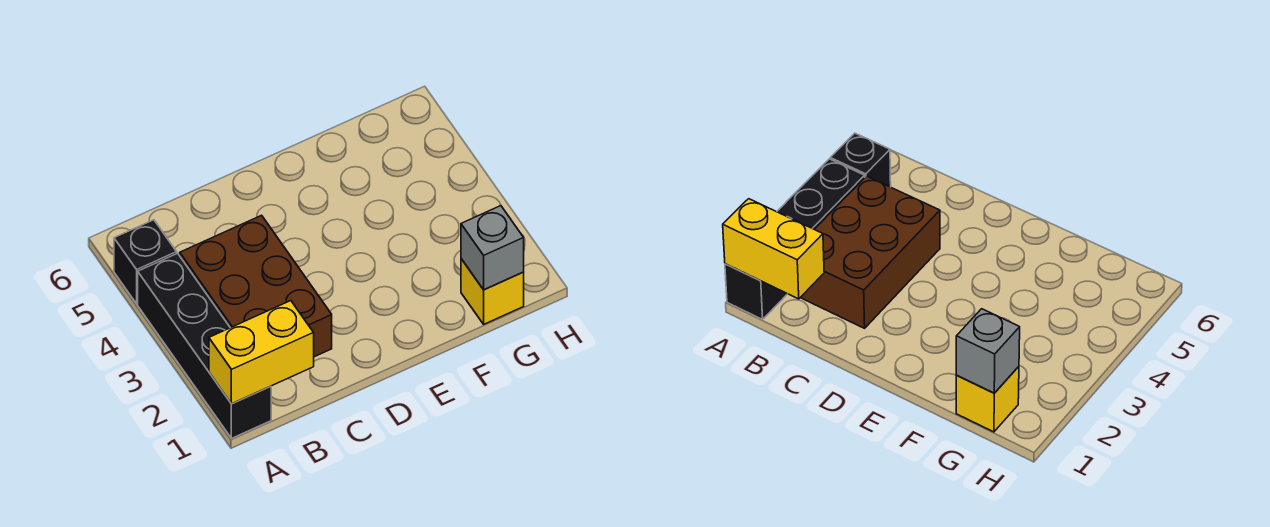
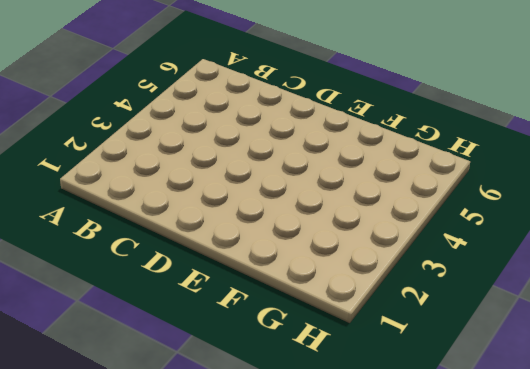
none -> black brick A1:A4 level 1
none -> black brick A5 level 1

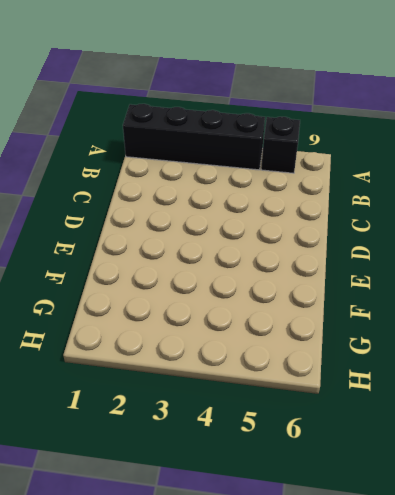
none -> brown brick B2:C4 level 1
none -> yellow brick G1 level 1

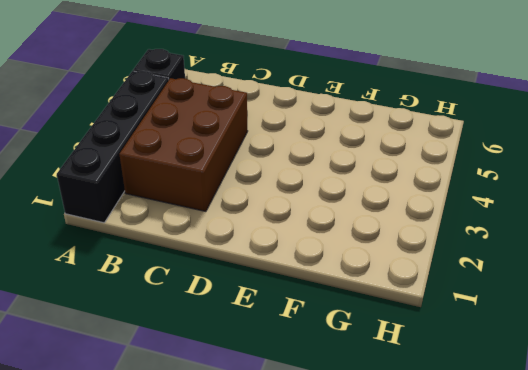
none -> yellow brick G1 level 1
none -> yellow brick A1:B1 level 2

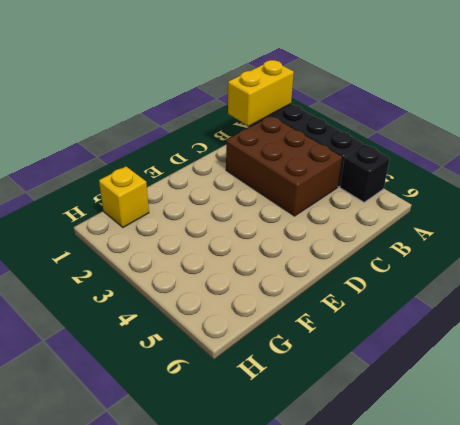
none -> grey brick G1 level 2

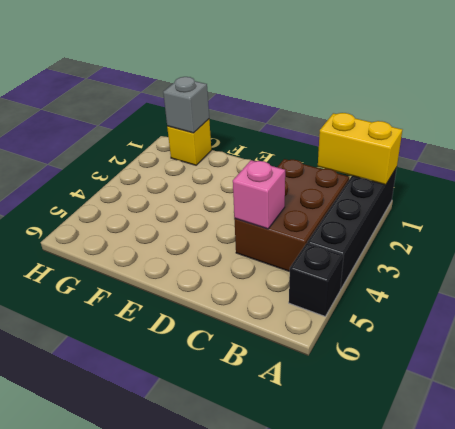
pink brick C4 level 2 -> none

